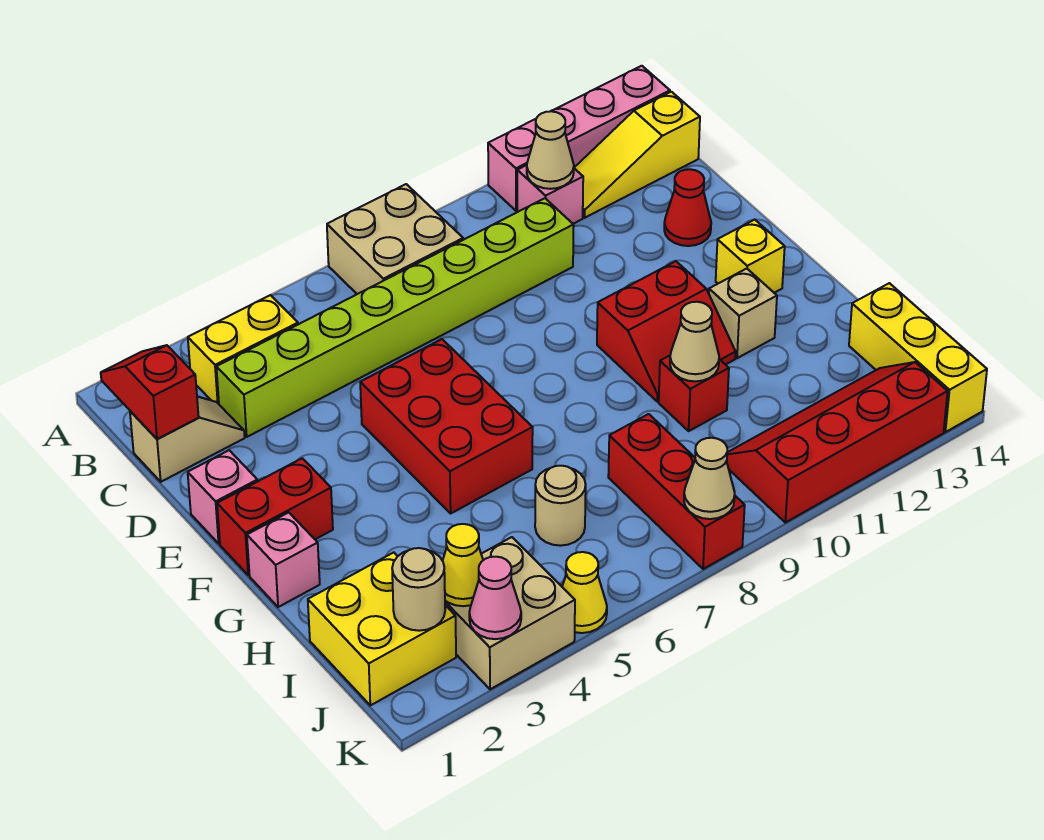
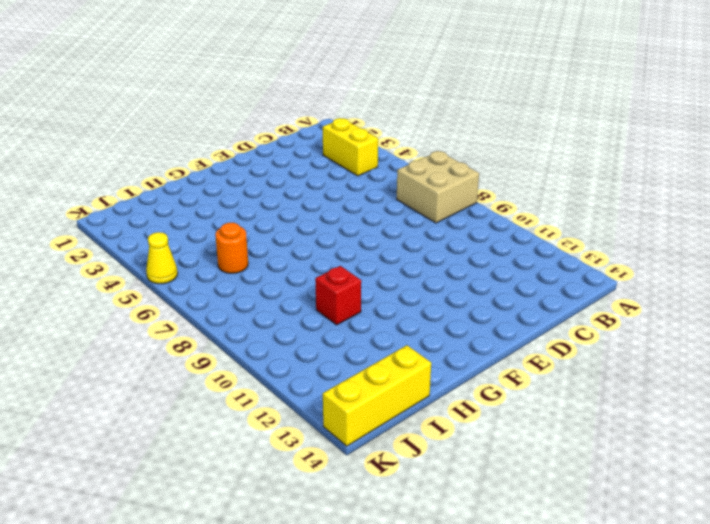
orange round brick I6 level 1 -> tan round brick I6 level 1
none -> pink brick A11:A14 level 1
none -> pink brick B11 level 1
none -> yellow slope B12:B14 level 1 top 14
none -> tan slope C1:C2 level 1 top 1

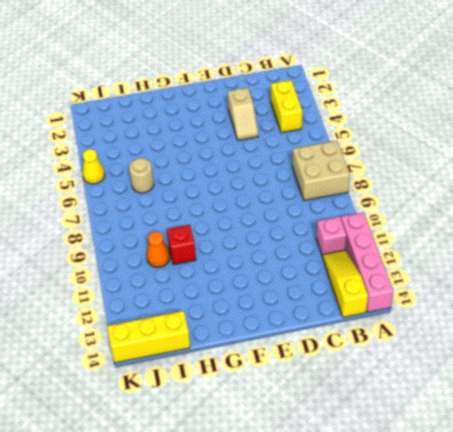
tan slope D3:D4 level 1 top 3 -> tan slope C1:C2 level 1 top 1
orange cone I10 level 1 -> none
none -> lime brick C3:C10 level 1
none -> red cone D13 level 1
none -> pink brick E1 level 1
none -> red brick E5:G6 level 1

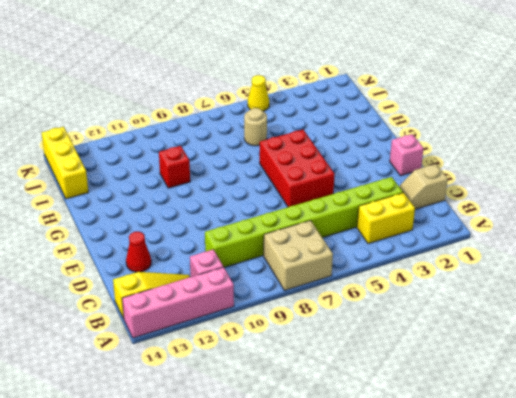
none -> red brick F1:F2 level 1
none -> red slope F10:G11 level 1 top F
none -> yellow brick F13 level 1
none -> pink brick G1 level 1

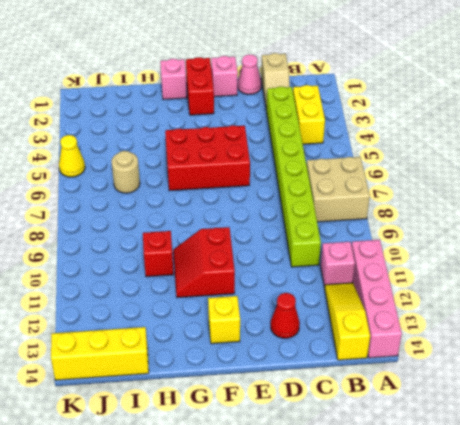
pink cone D1 level 1 -> pink cone K3 level 2
none -> tan brick G12 level 1
none -> yellow brick I1:J2 level 1
none -> red brick I8:K8 level 1
none -> tan brick J3:K4 level 1

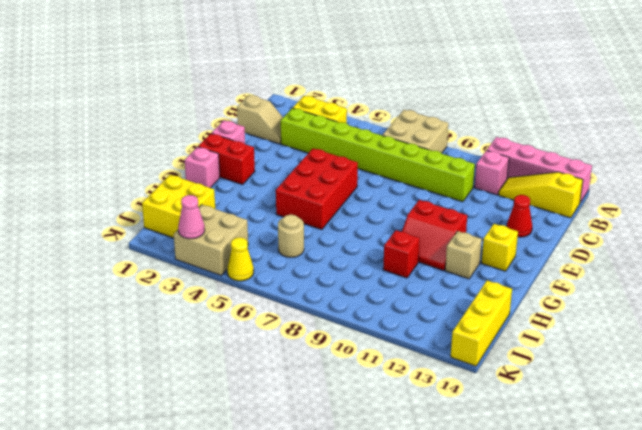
none -> red brick I8:K8 level 1
none -> red slope J10:K13 level 1 top K
none -> red slope B1:C1 level 2 top C
none -> tan cone B11 level 2

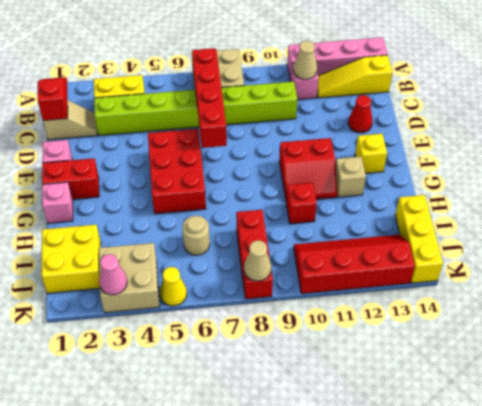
red brick B7:E7 level 2 -> none
none -> tan cone H10 level 2
none -> tan round brick J2 level 2
none -> yellow cone J3 level 2

